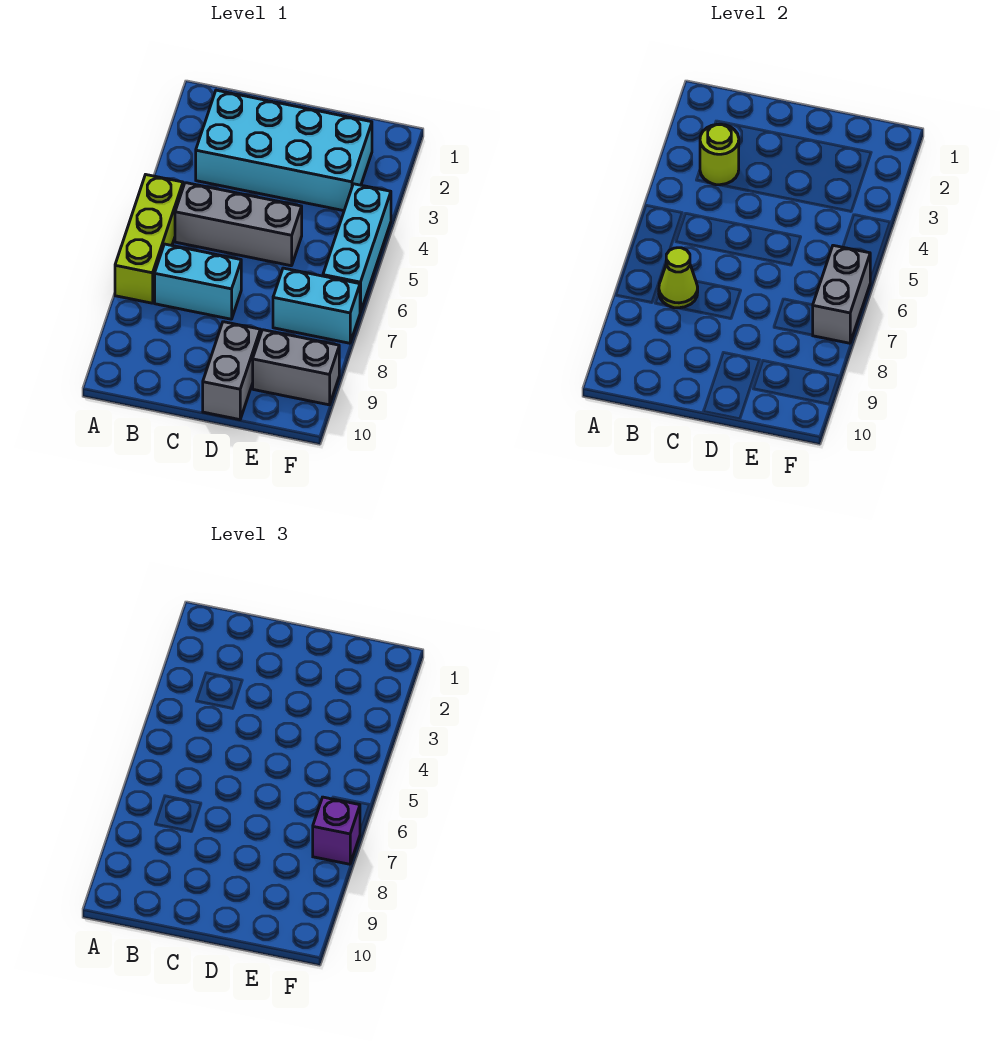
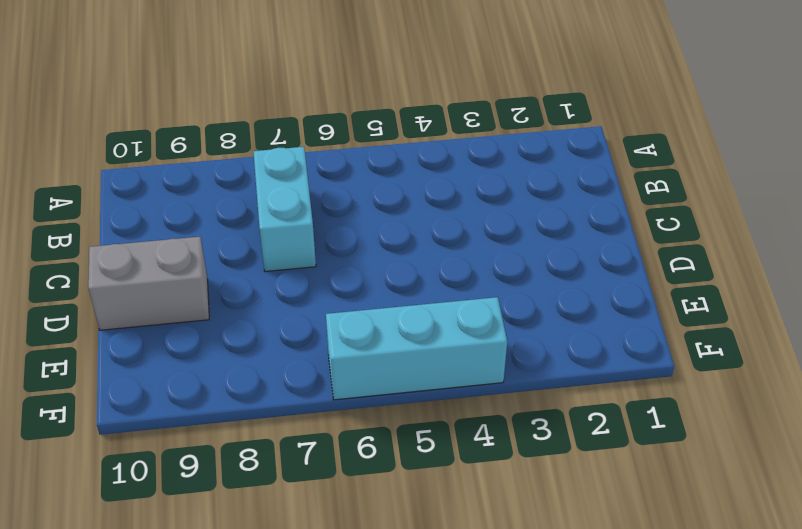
none -> lime brick A5:A7 level 1
none -> cyan brick B2:E3 level 1
none -> grey brick B5:D5 level 1

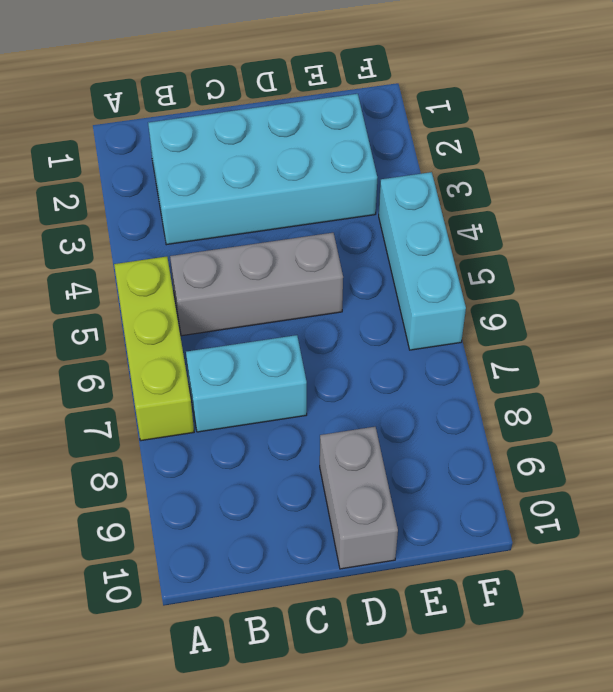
none -> cyan brick E7:F7 level 1
none -> grey brick E9:F9 level 1
none -> lime round brick B3 level 2

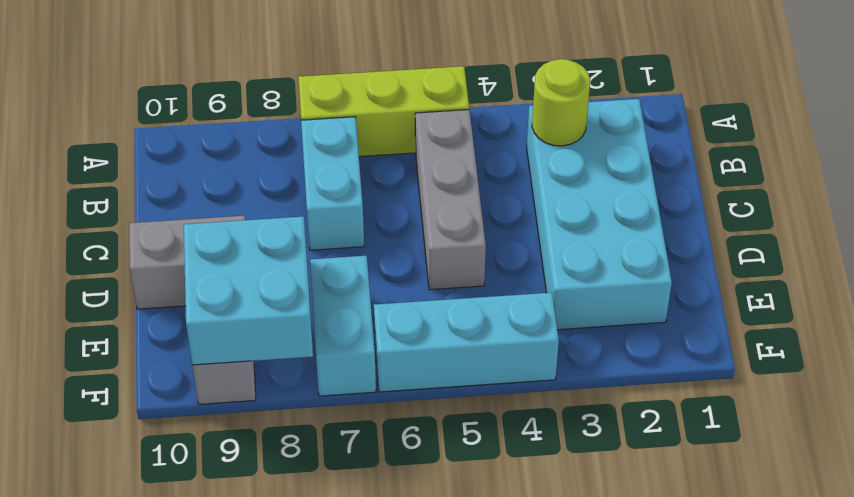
cyan brick E8:F9 level 2 -> none
none -> lime cone B7 level 2
none -> grey brick F6:F7 level 2
none -> purple brick F7 level 3

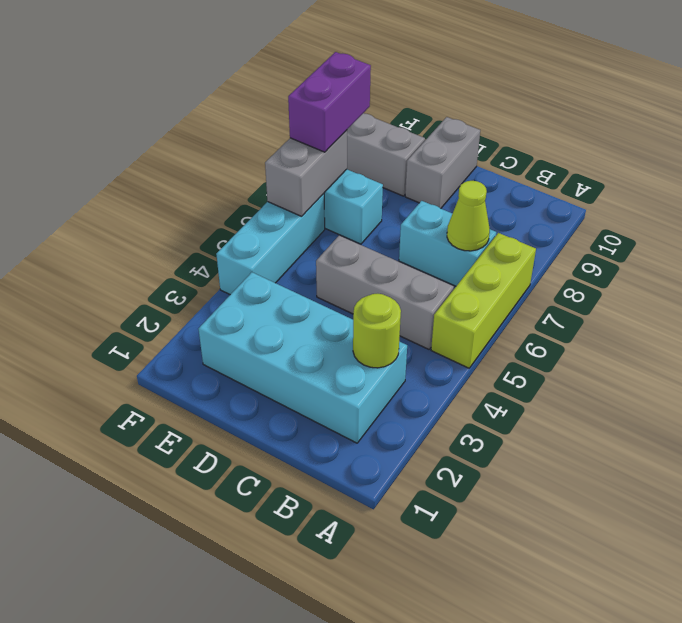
purple brick F7:F8 level 3 -> purple brick F7 level 3

